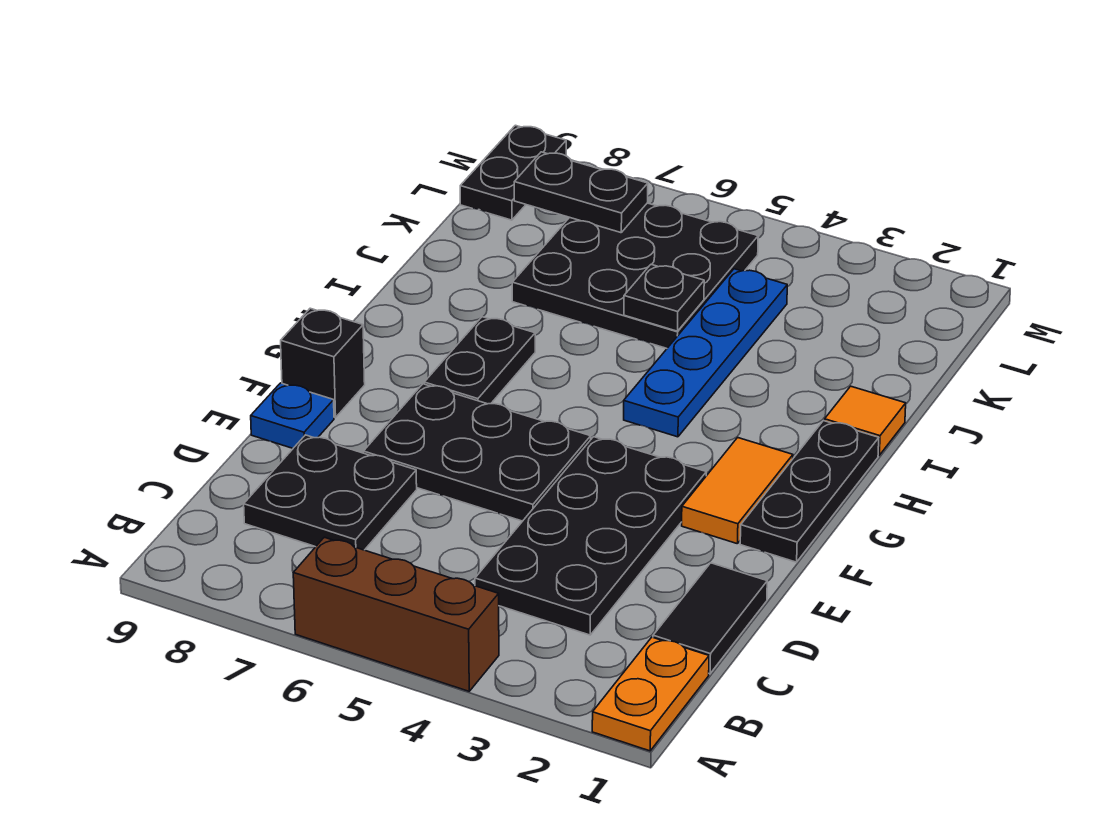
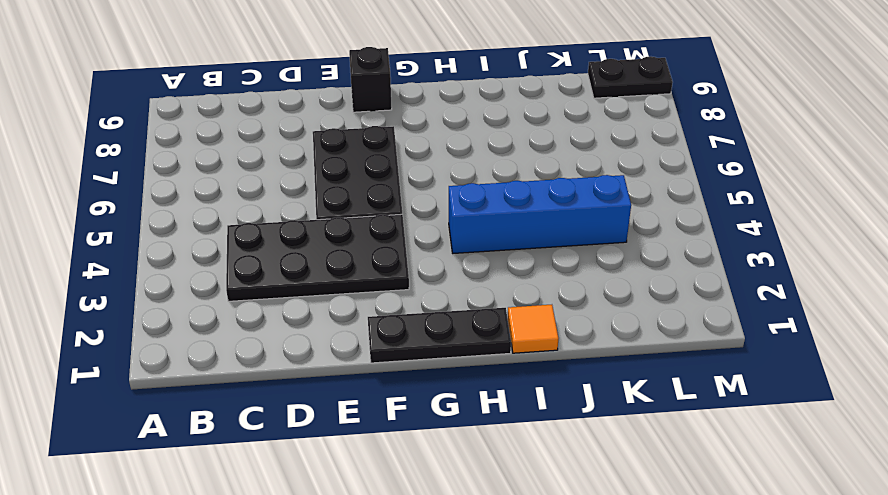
blue brick H4:K4 level 1 -> blue plate H4:K4 level 1
none -> orange plate A1:B1 level 1
none -> brown brick A4:A6 level 1
none -> black tile C1:D1 level 1

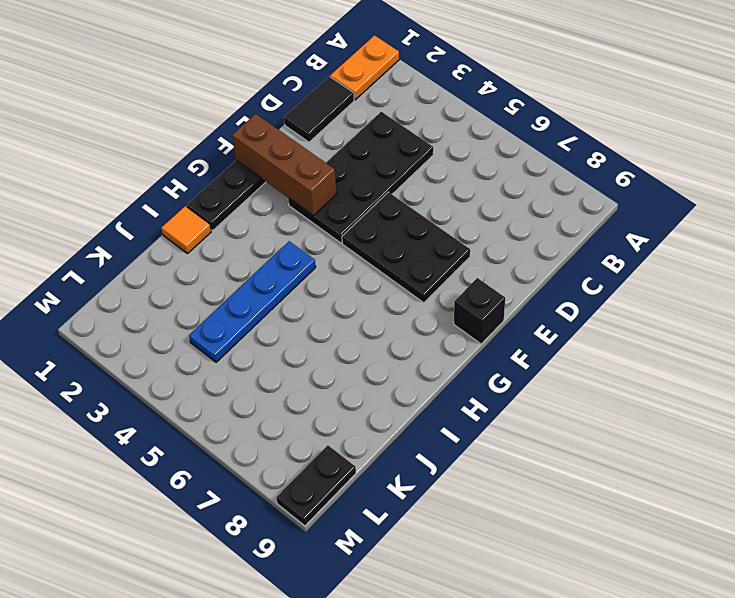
brown brick F1:F3 level 2 -> brown brick A4:A6 level 1
none -> black plate C7:D8 level 1
none -> blue plate E9 level 1
none -> orange tile F2:G2 level 1

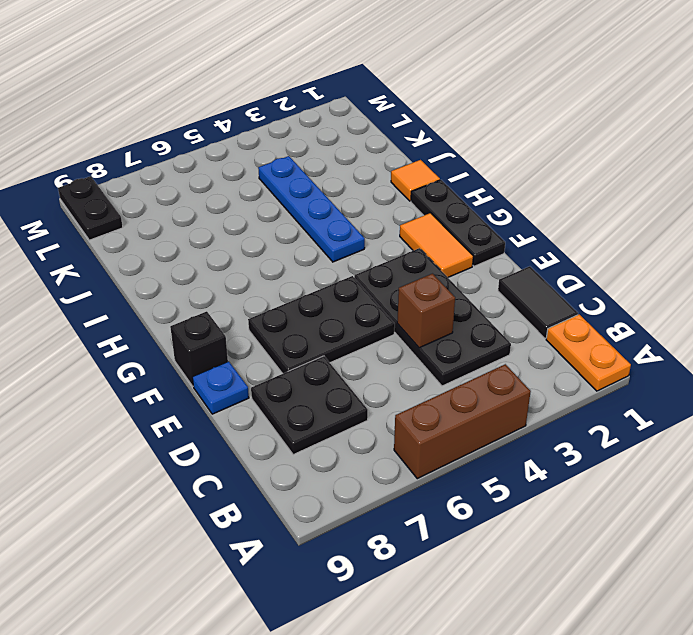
brown brick D4 level 2 -> none
none -> black plate G7:H7 level 1
none -> black plate J5:L7 level 1
none -> black plate J5 level 2

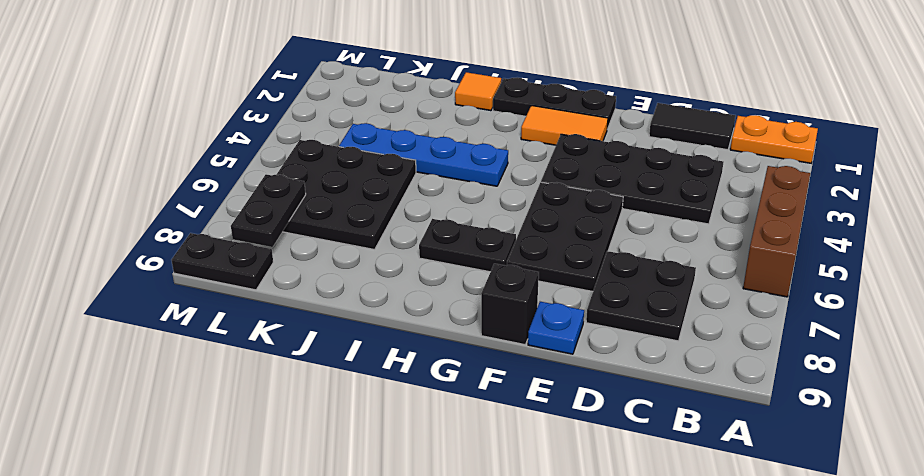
none -> black plate J5 level 2

